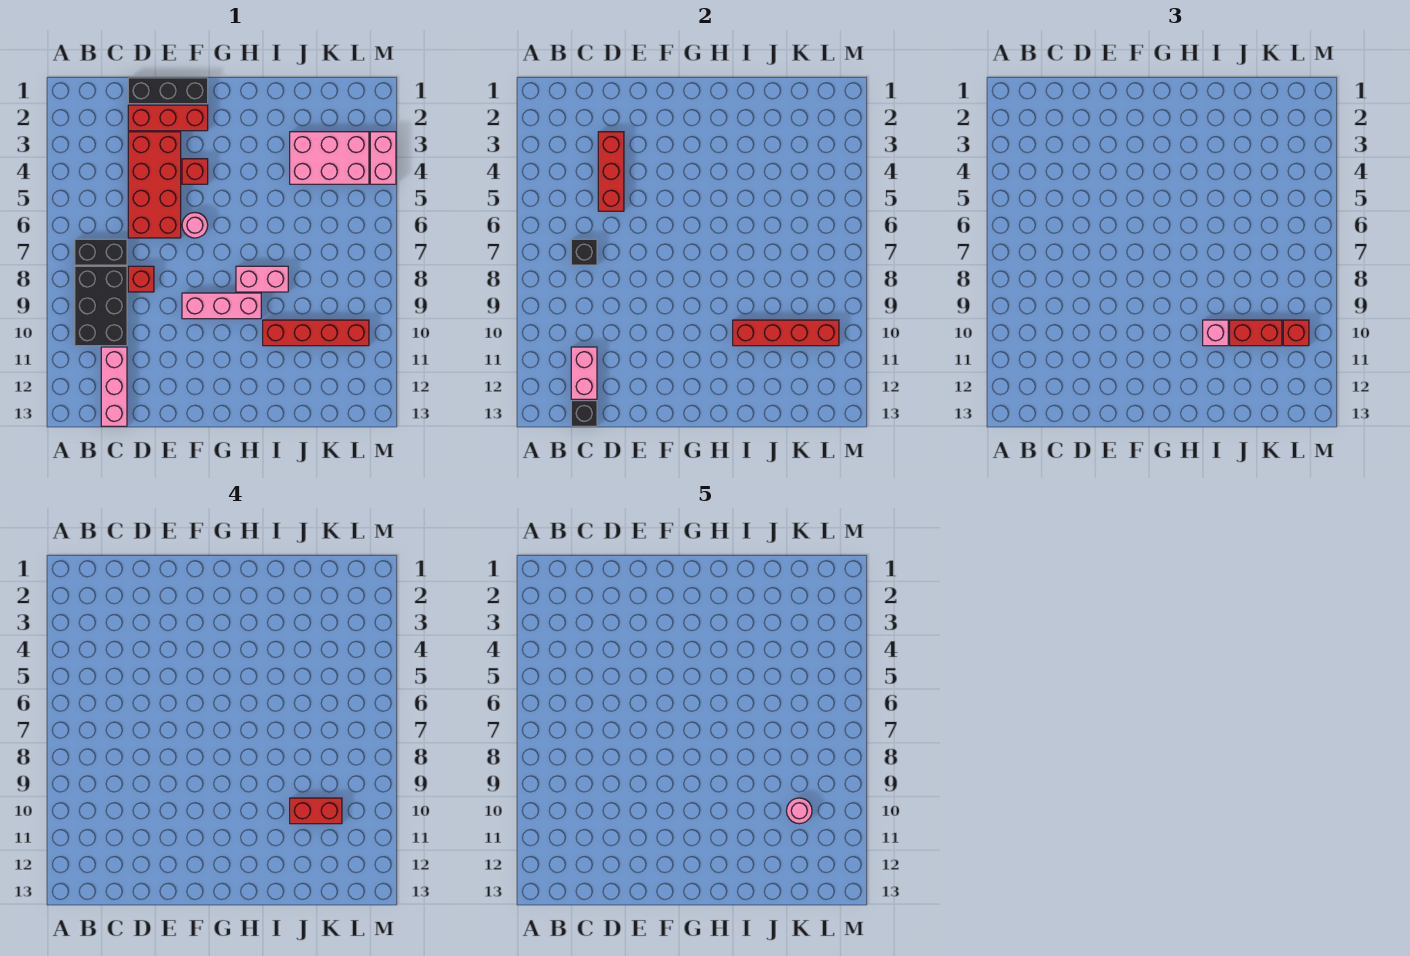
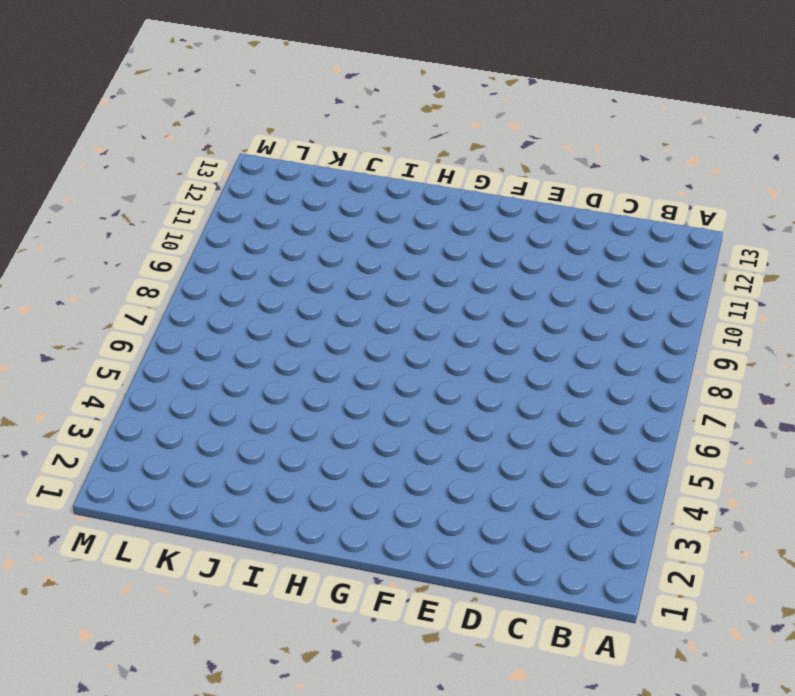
none -> black brick B7:C7 level 1
none -> black brick B8:C10 level 1
none -> pink brick C11:C13 level 1

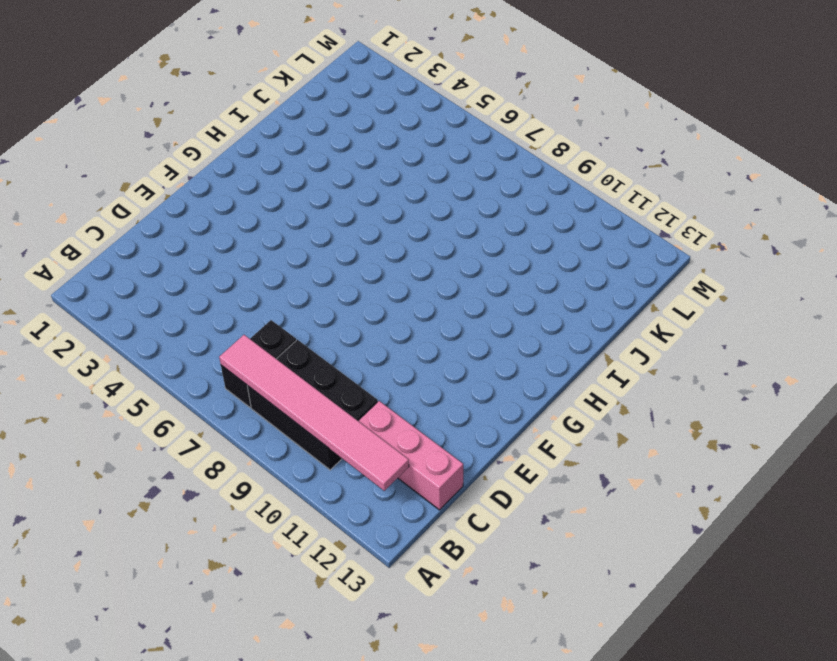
pink tile B7:B12 level 2 -> none
none -> black brick D1:F1 level 1
none -> red brick D2:F2 level 1
none -> red brick D3:E6 level 1

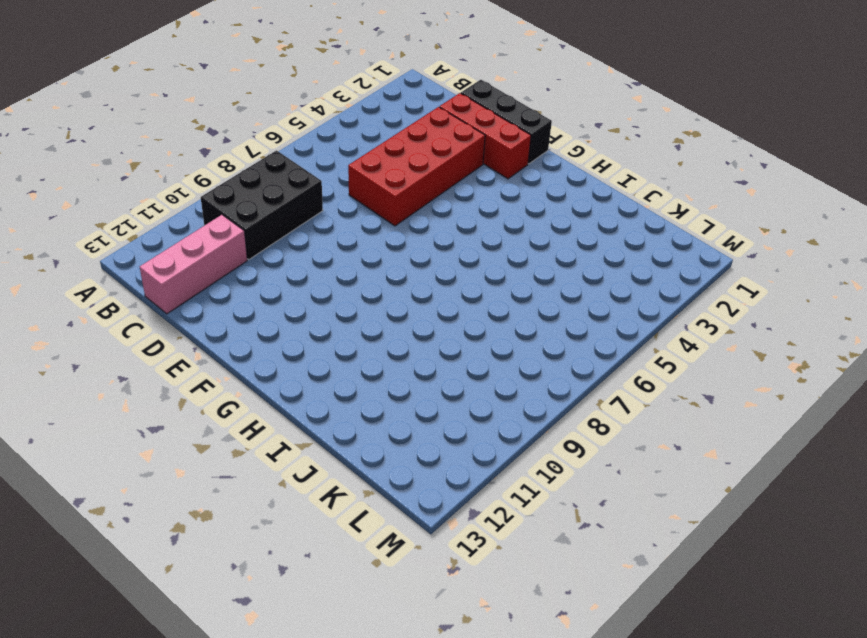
none -> black brick B7:C7 level 1
none -> red brick D8 level 1
none -> red brick F4 level 1

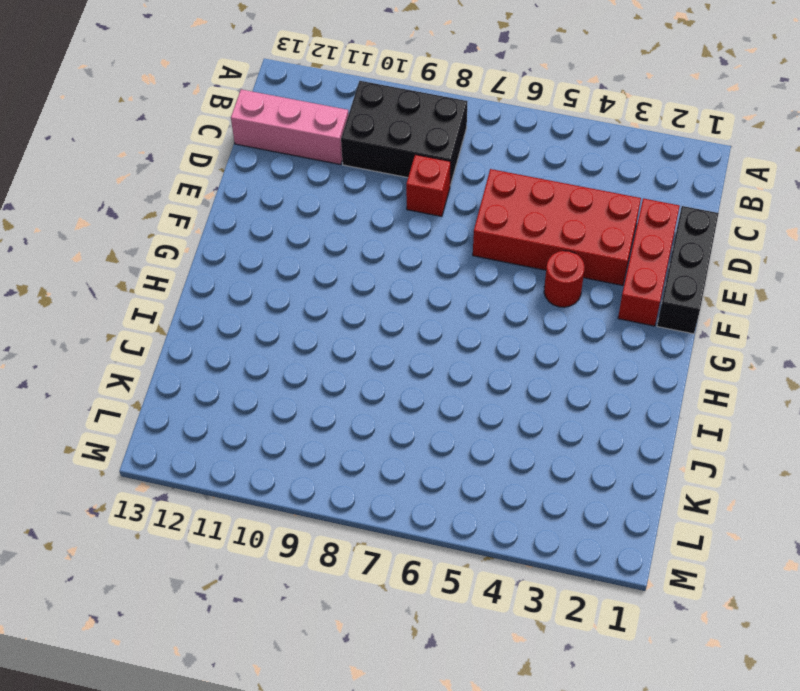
red round brick F4 level 1 -> red brick F4 level 1
none -> black brick B7:C7 level 1
none -> pink round brick F6 level 1
none -> pink brick F9:H9 level 1

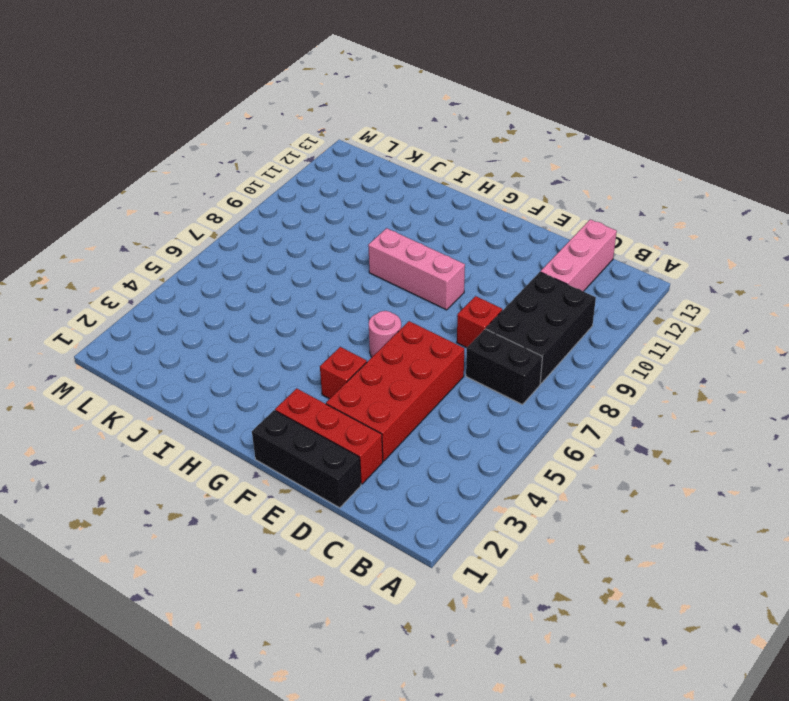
none -> pink brick H8:I8 level 1
none -> red brick I10:L10 level 1
none -> pink brick J3:L4 level 1

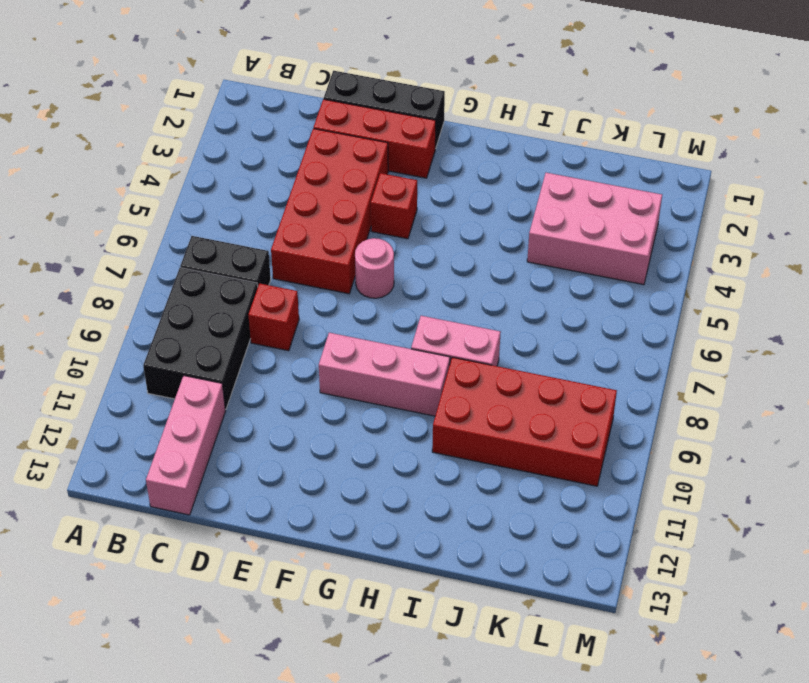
red brick I9:L10 level 1 -> red brick I10:L10 level 1
none -> pink brick M3:M4 level 1
none -> black brick C7 level 2
none -> pink brick C11:C12 level 2

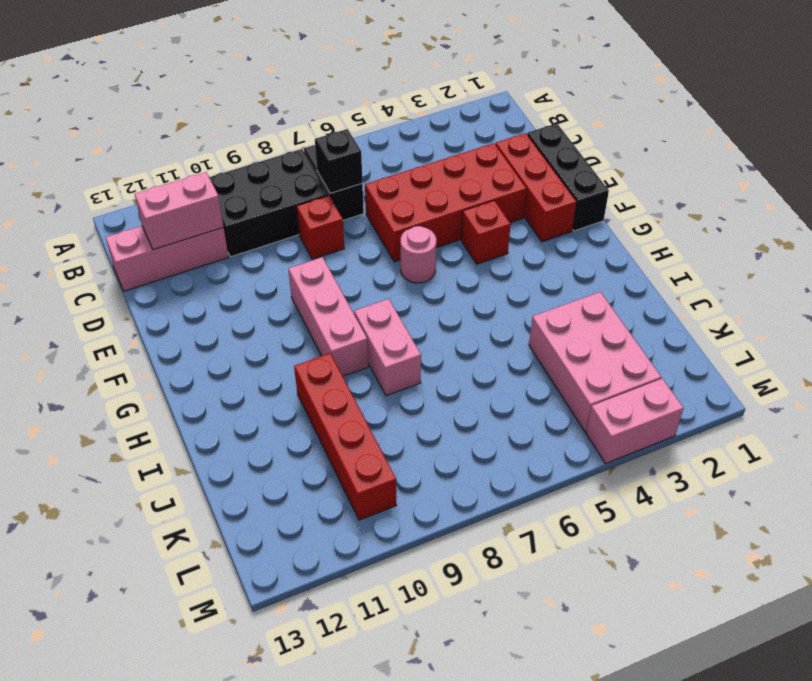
none -> black brick C13 level 2
none -> red brick D3:D5 level 2
none -> red brick I10:L10 level 2

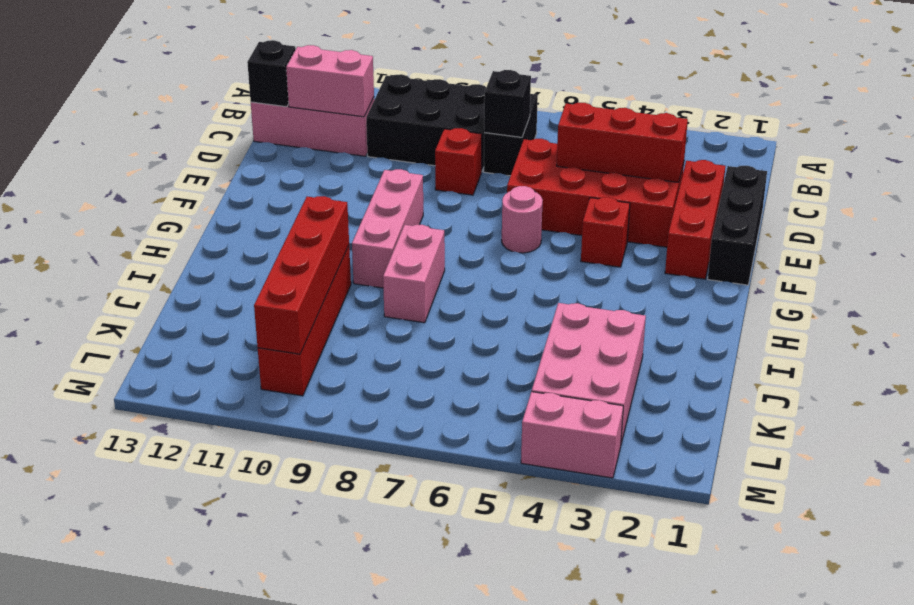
none -> pink brick I10 level 3
none -> red brick J10:K10 level 3
none -> red brick L10 level 3

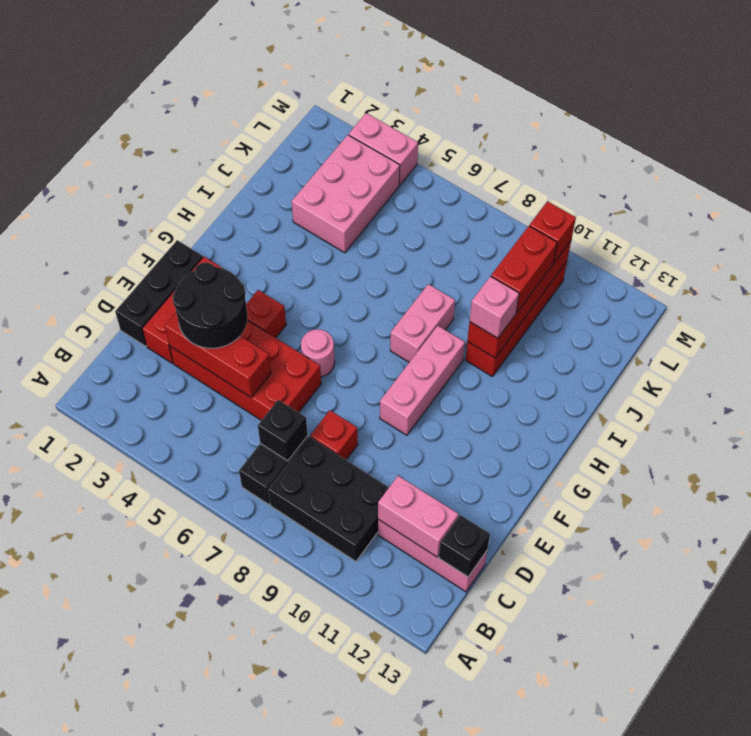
black round brick D3:E4 level 3 -> none
none -> red brick J10:K10 level 4
none -> pink round brick K10 level 5

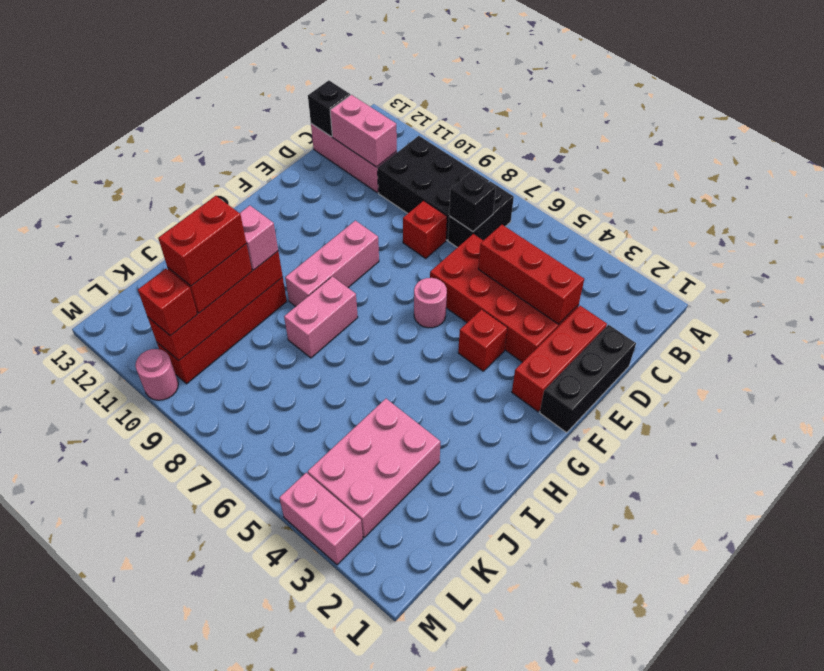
pink round brick M10 level 1 -> pink round brick K10 level 5

